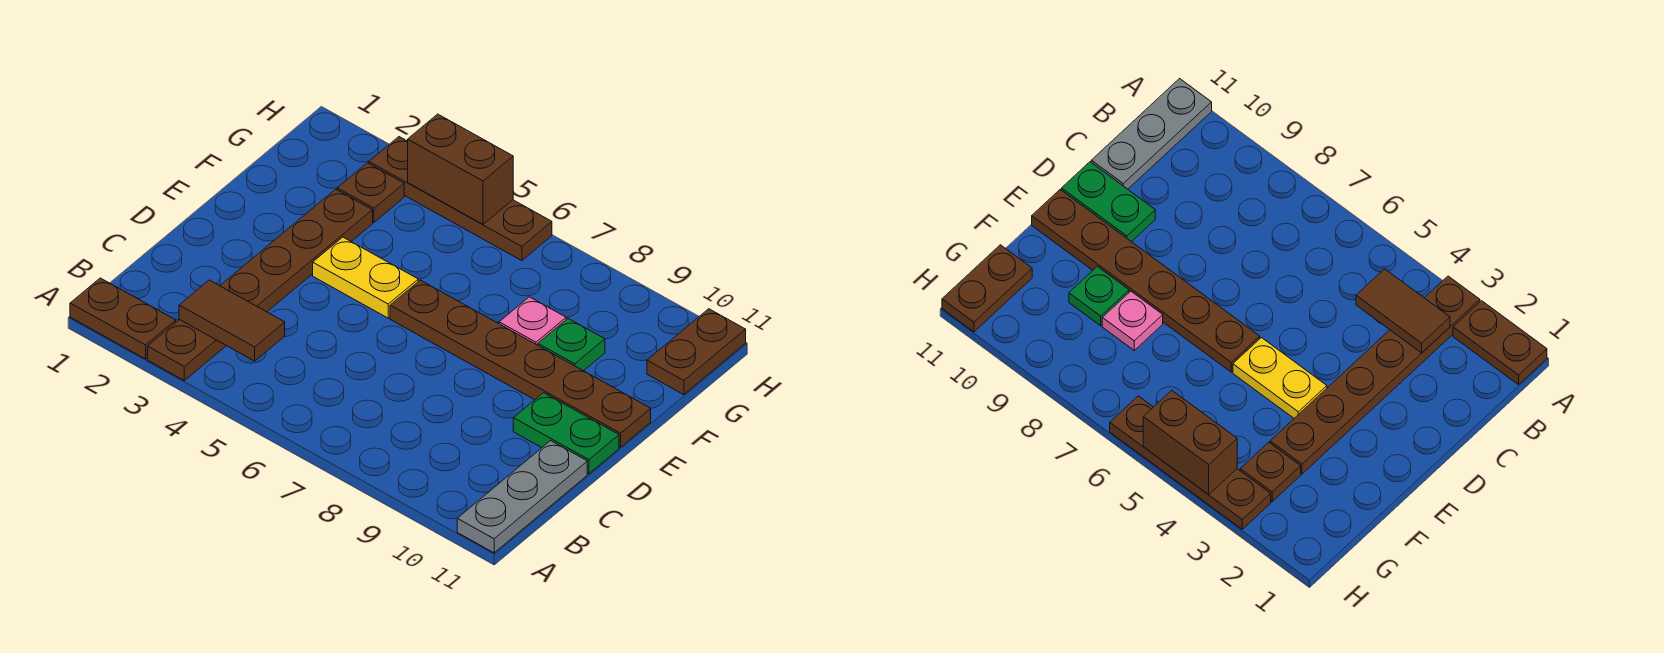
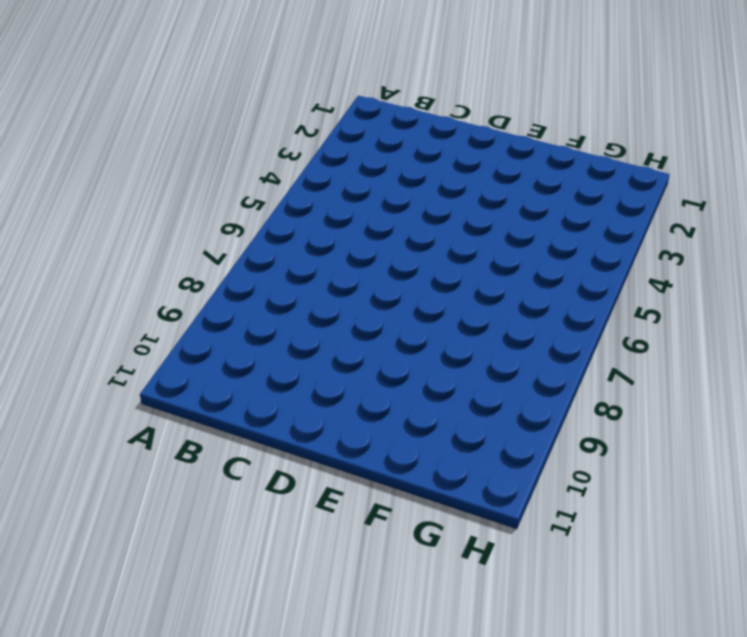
none -> brown plate A1:A2 level 1
none -> brown plate A3:F3 level 1
none -> grey plate A11:C11 level 1

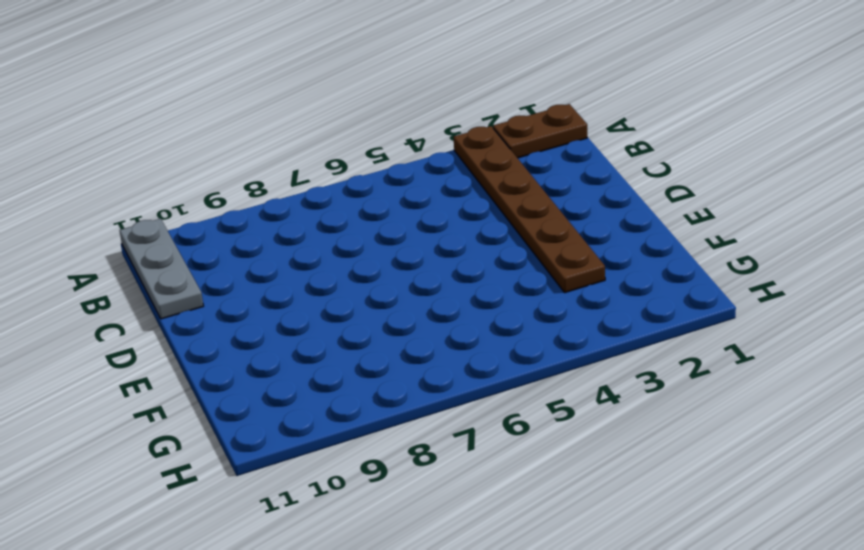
none -> green plate D10:D11 level 1
none -> yellow plate E4:E5 level 1
none -> brown plate E6:E11 level 1

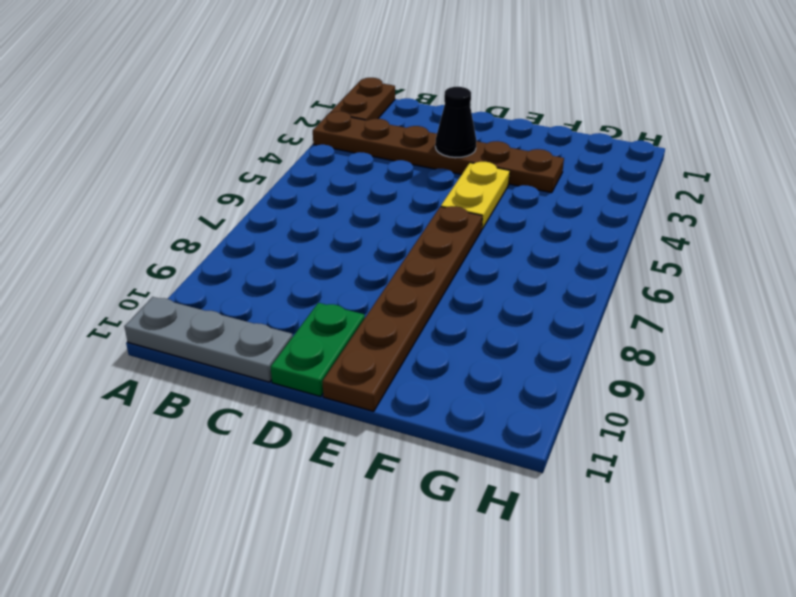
black cone D3 level 2 -> none
none -> pink plate F8 level 1
none -> green plate F9 level 1
none -> brown plate G3 level 1

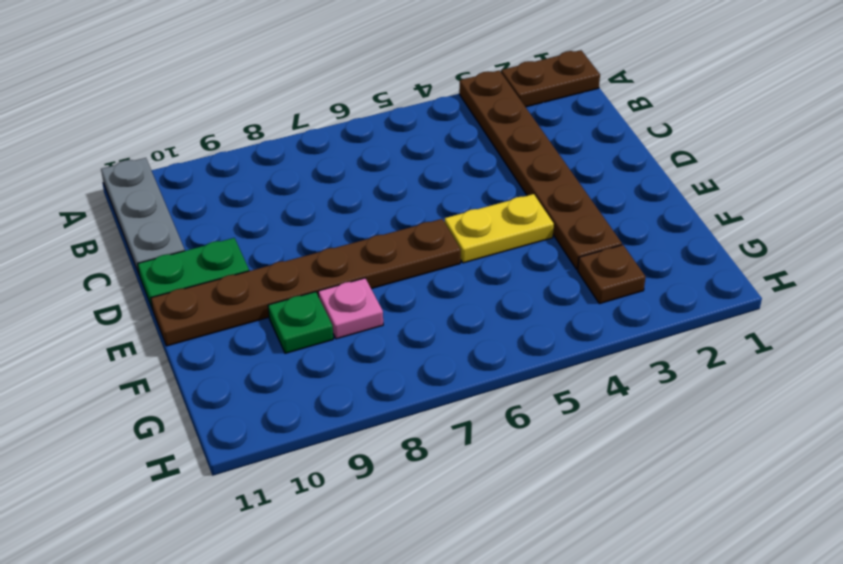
none -> brown plate G11:H11 level 1
none -> brown plate H3:H6 level 1
none -> brown tile B3:B4 level 2

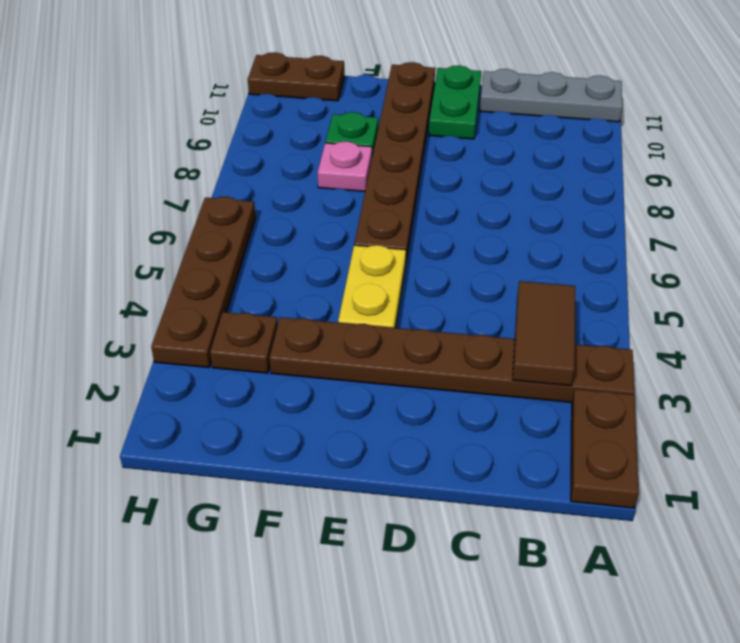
none -> brown brick H4:H5 level 2

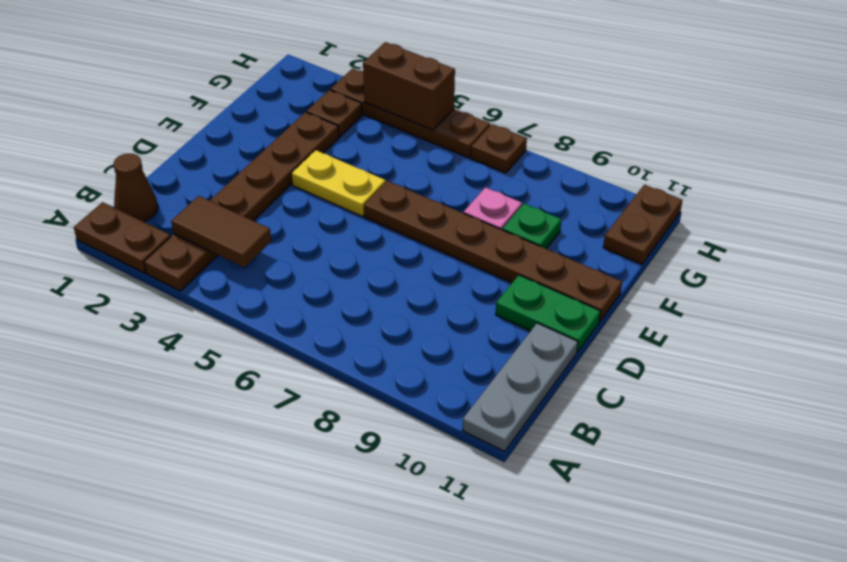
brown cone B1 level 1 -> none
brown plate H7 level 1 -> none

